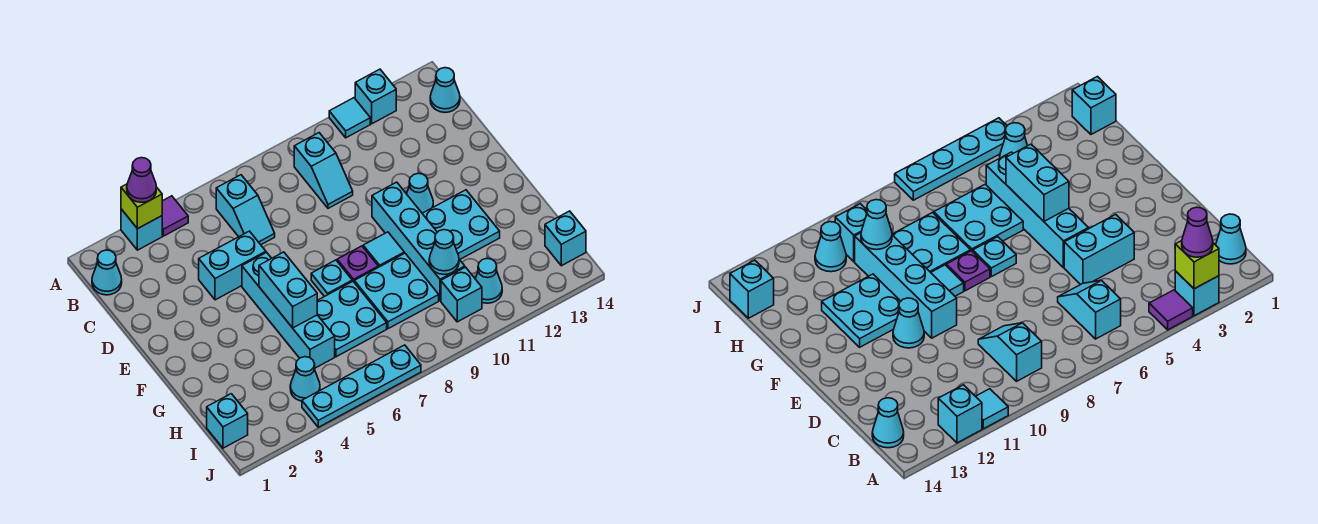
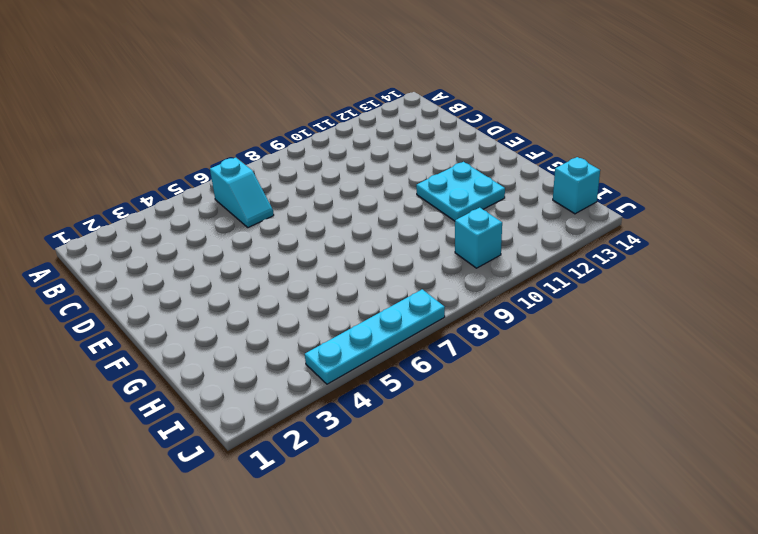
none -> cyan brick A3 level 1
none -> purple tile A4 level 1
none -> cyan tile A11 level 1

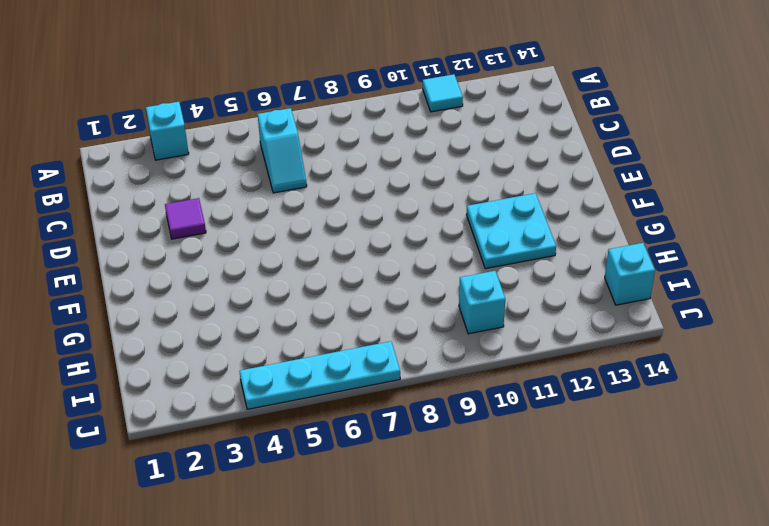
purple tile D3 level 1 -> purple tile A4 level 1
none -> cyan brick A12 level 1
none -> cyan cone B1 level 1
none -> cyan slope B9:C9 level 1 top B

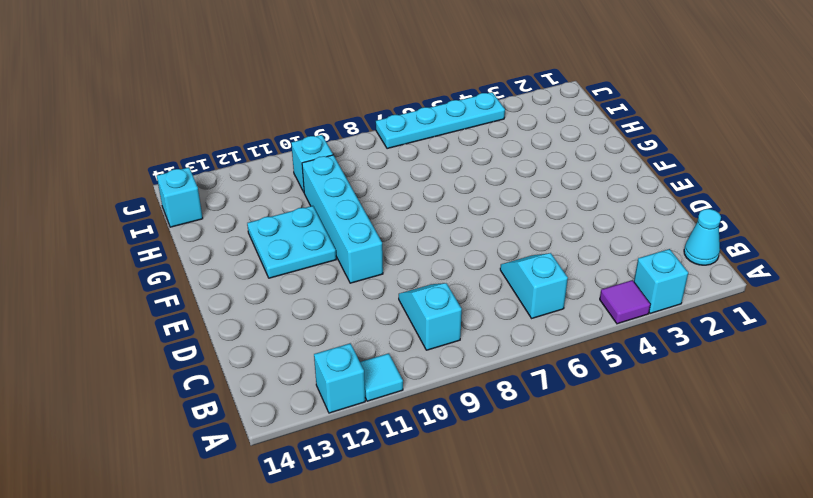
none -> cyan cone B14 level 1
none -> cyan brick D4:D5 level 1
none -> cyan brick E5:H5 level 1

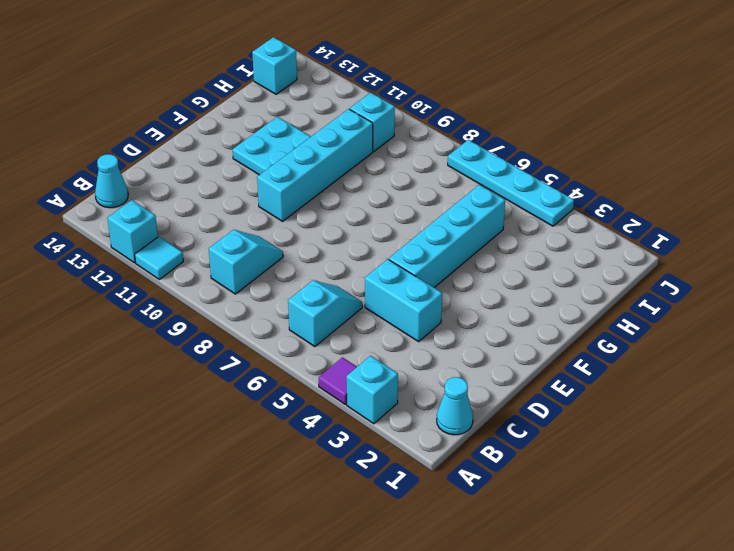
none -> cyan cone E11 level 1
none -> cyan plate F7 level 1
none -> purple plate F8 level 1

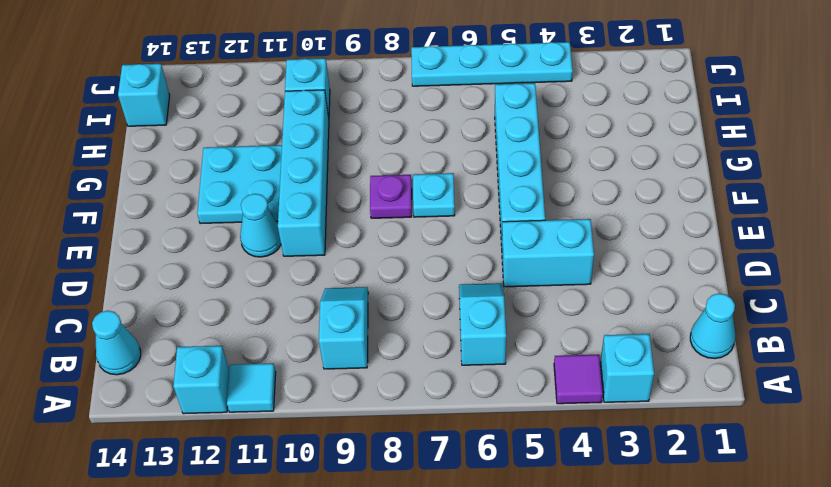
none -> cyan tile F9 level 1
none -> cyan plate G6:H7 level 1
none -> cyan plate G8:H9 level 1

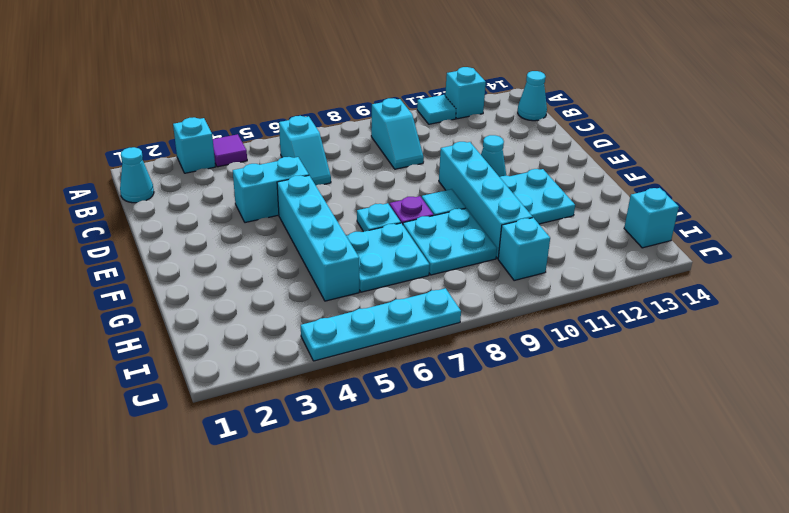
none -> cyan brick I1 level 1
none -> cyan cone I4 level 1
none -> cyan cone I11 level 1

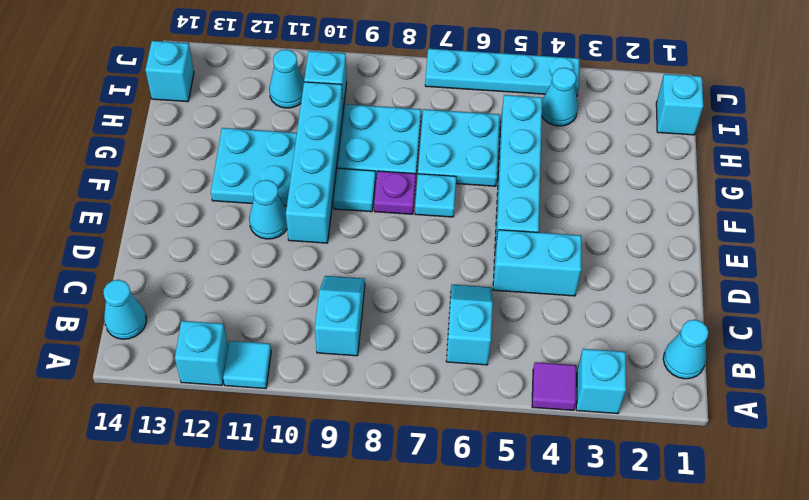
none -> lime brick A3 level 2
none -> cyan brick F5:G5 level 2
none -> cyan cone H10 level 2

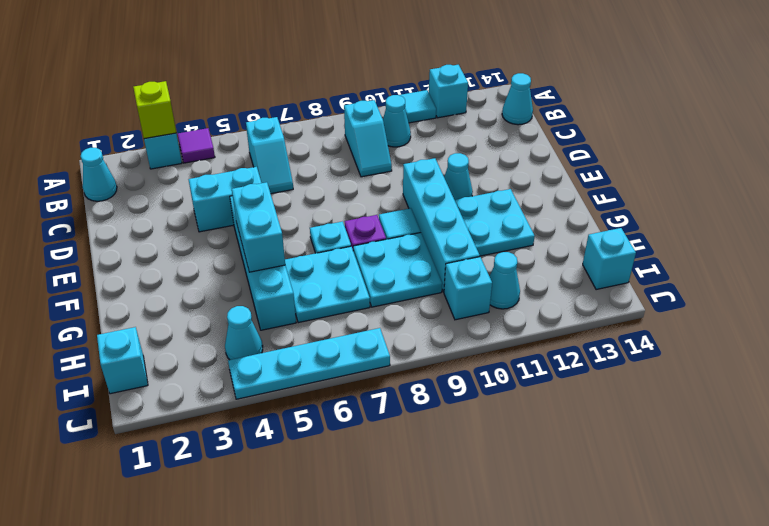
cyan cone B10 level 1 -> cyan cone H10 level 2
none -> purple cone A3 level 3

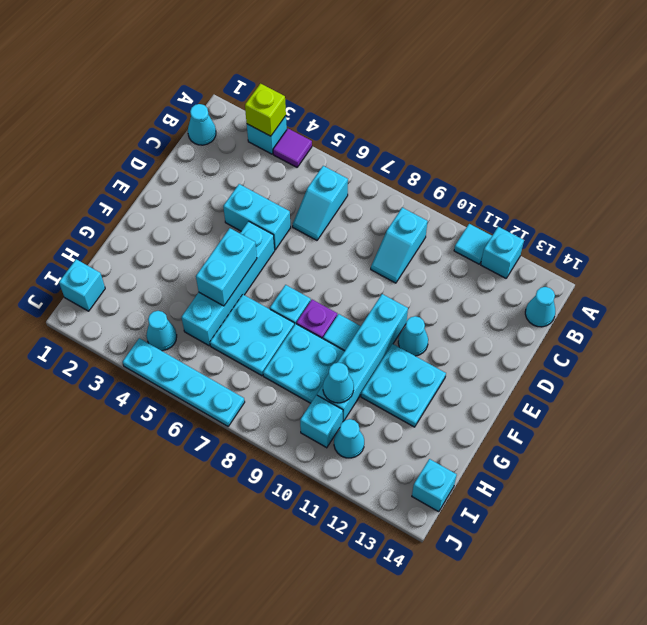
none -> purple cone A3 level 3

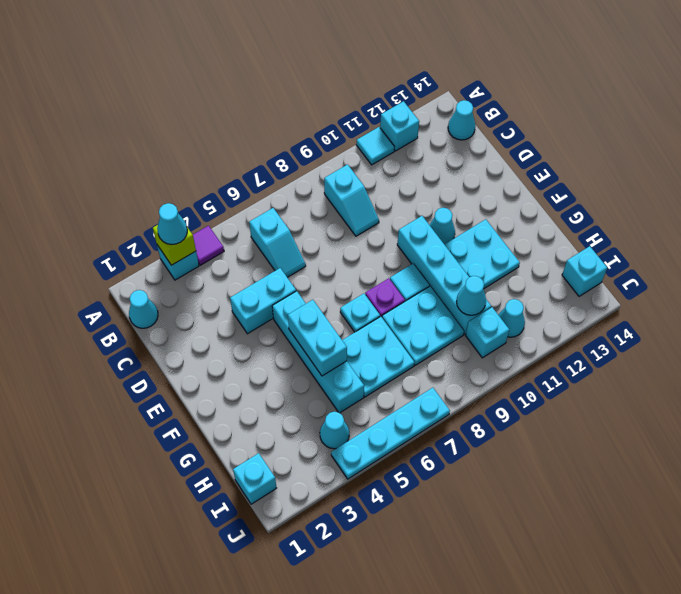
cyan cone A3 level 3 -> purple cone A3 level 3

